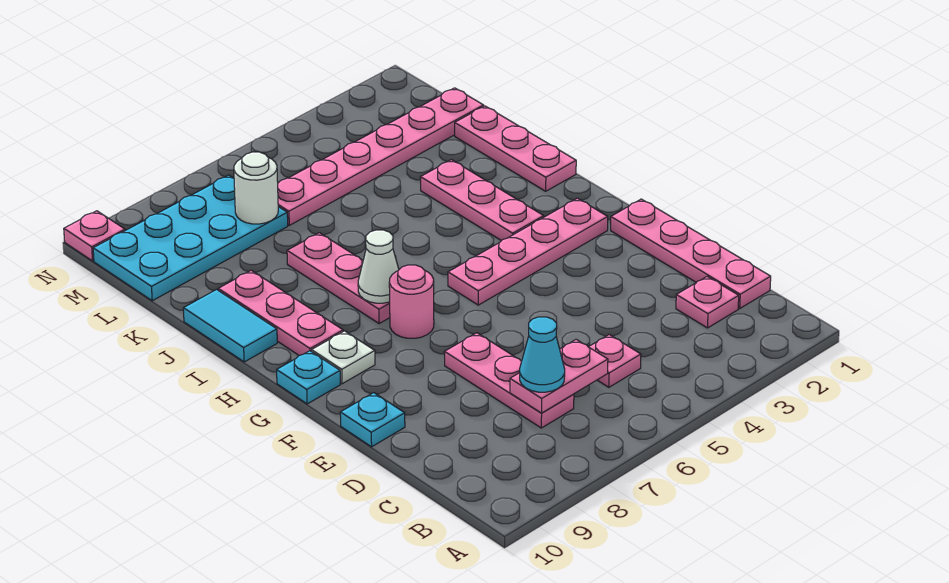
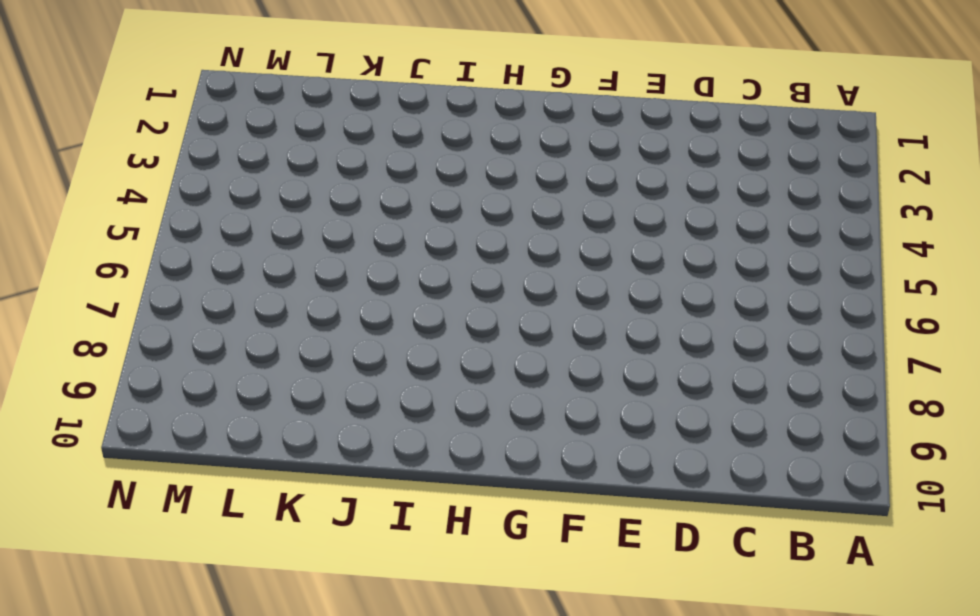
none -> pink plate C1:F1 level 1
none -> pink plate C2 level 1
none -> pink plate C5 level 1

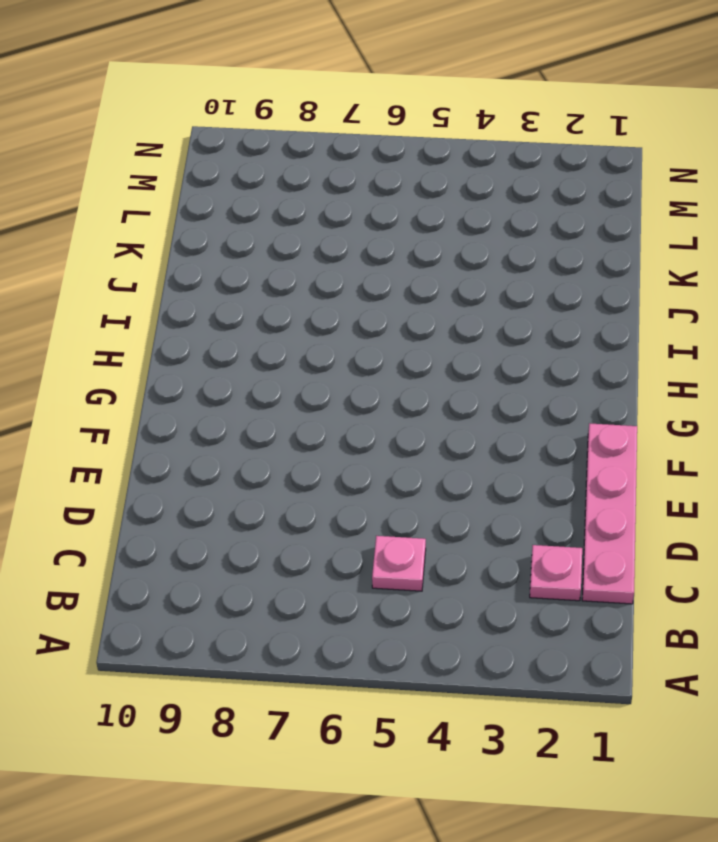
none -> pink plate C7:E7 level 1
none -> cyan plate E10 level 1
none -> pink plate G2:G5 level 1

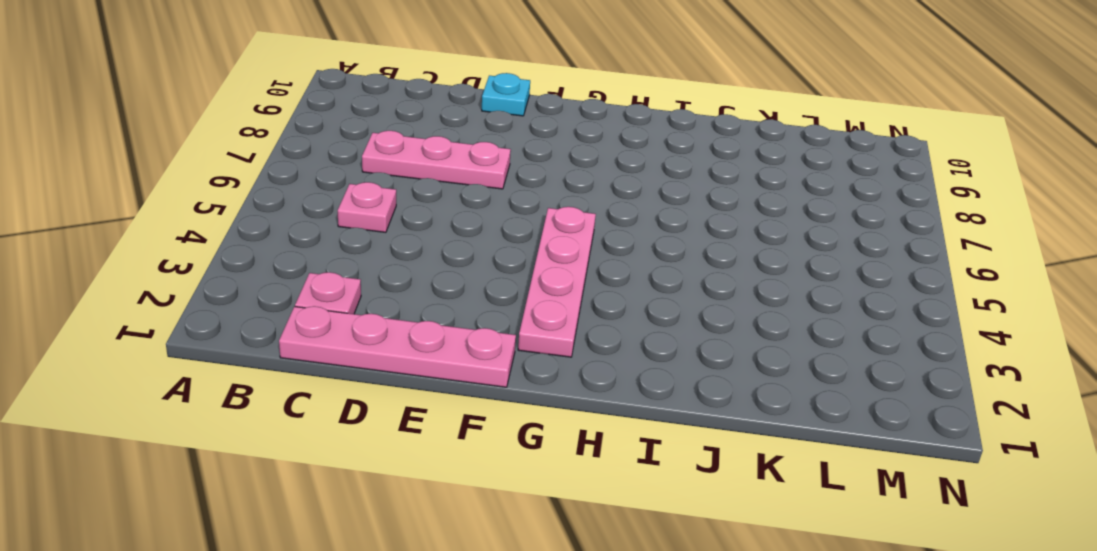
none -> pink round brick G7 level 1
none -> white plate G9 level 1
none -> cyan plate G10 level 1

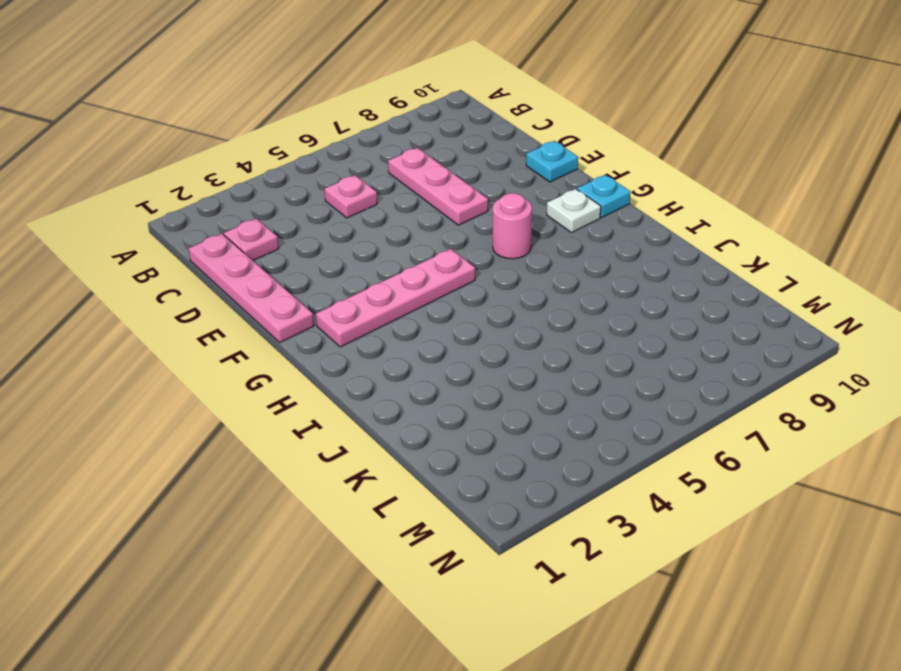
none -> pink plate H3:J3 level 1
none -> pink plate H7:J7 level 1
none -> pink plate H9:J9 level 1

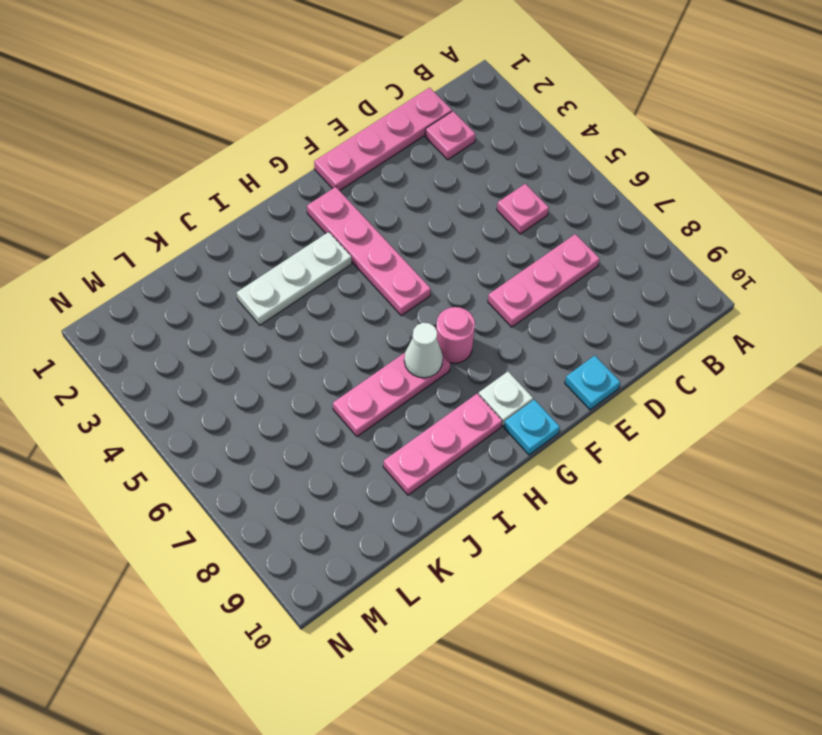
white plate H3:J3 level 1 -> pink plate H3:J3 level 1
none -> pink plate I1:K1 level 1
none -> cyan tile I10:J10 level 1
none -> pink plate L1:L6 level 1

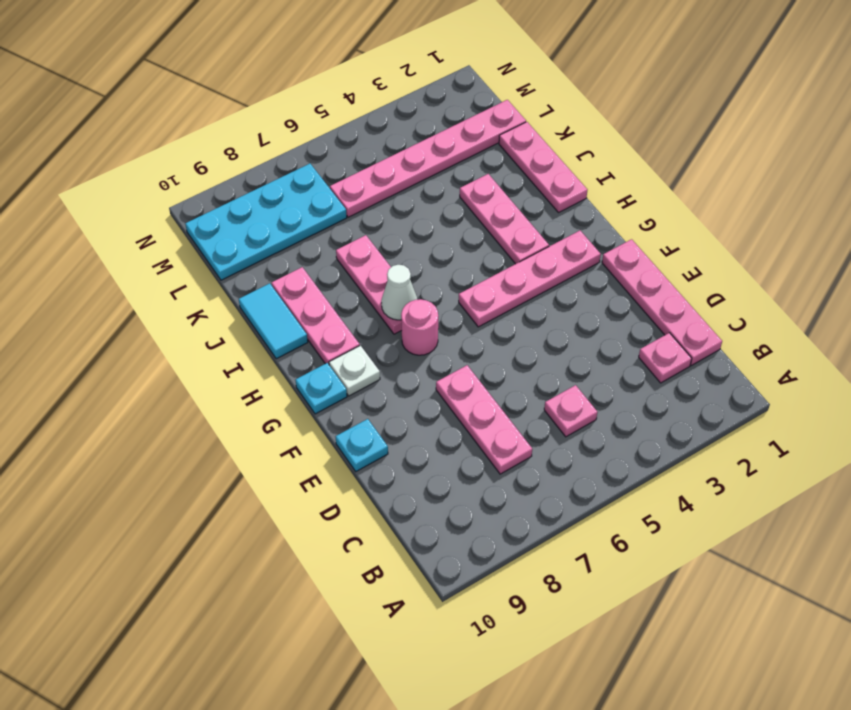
none -> pink plate N10 level 1
none -> pink plate C6:C7 level 2
none -> white round brick L7 level 2

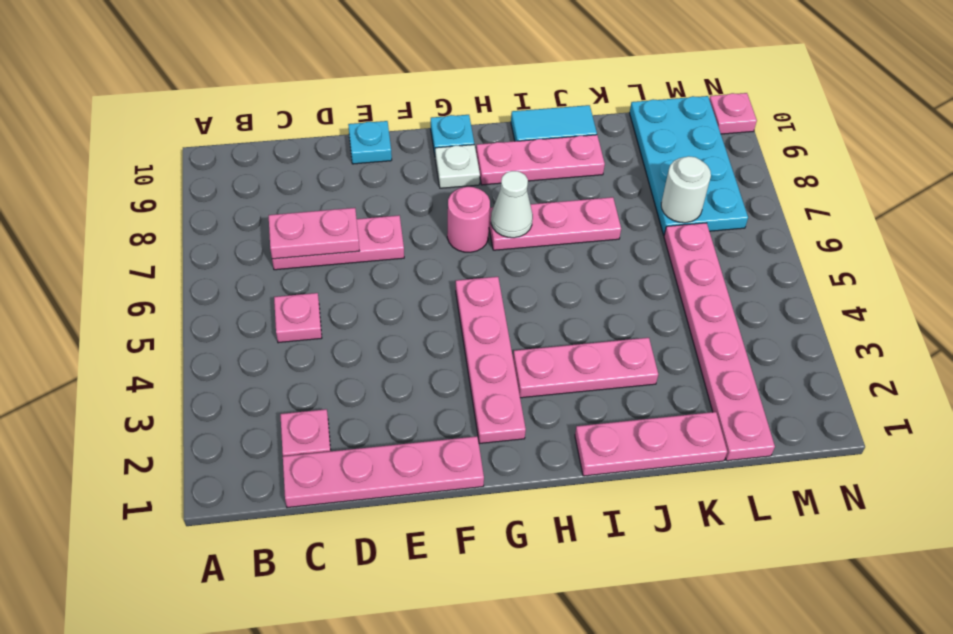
pink plate C7:D7 level 2 -> pink plate C6:C7 level 2
none -> cyan cone C7 level 3

